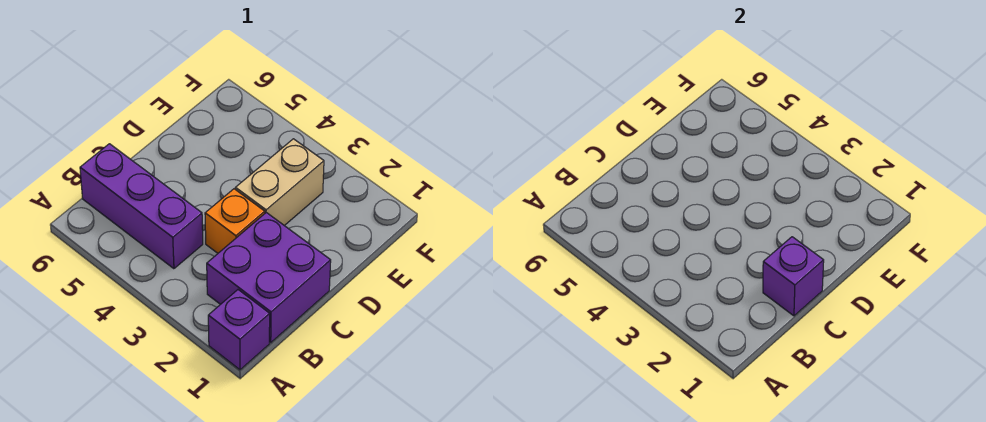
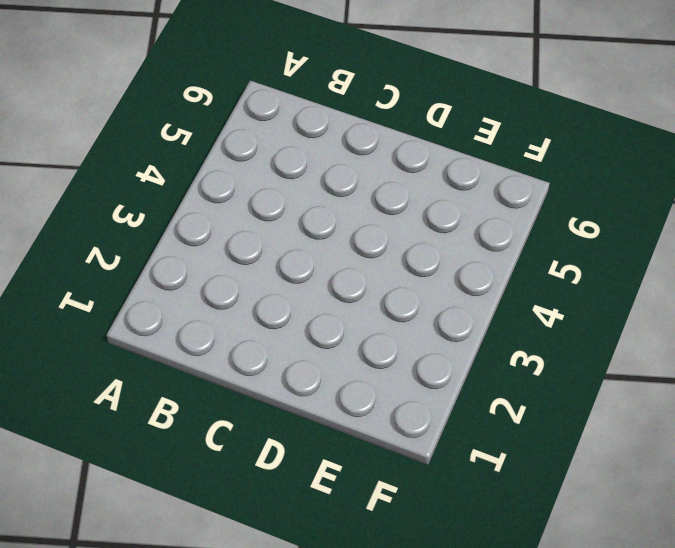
none -> purple brick A1 level 1
none -> purple brick B1:C2 level 1

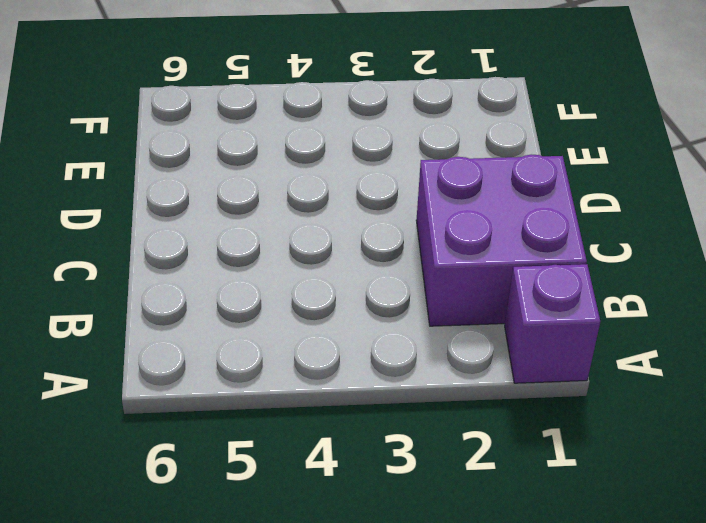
none -> purple brick B4:B6 level 1
none -> orange brick C3 level 1

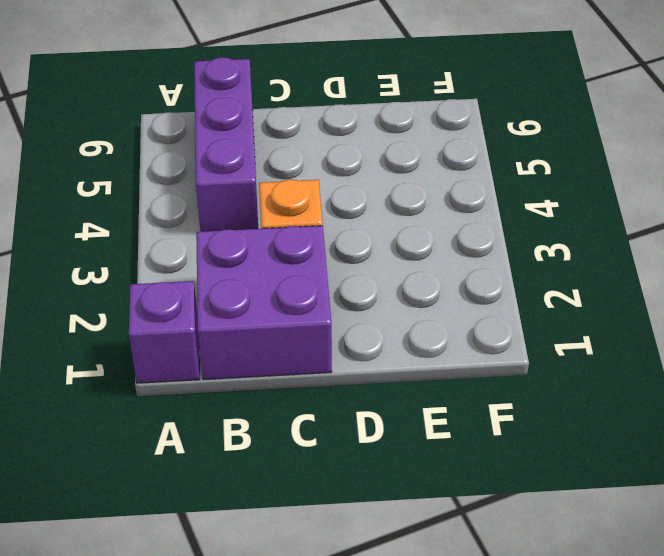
none -> tan brick D3:E3 level 1
none -> purple brick C1 level 2

